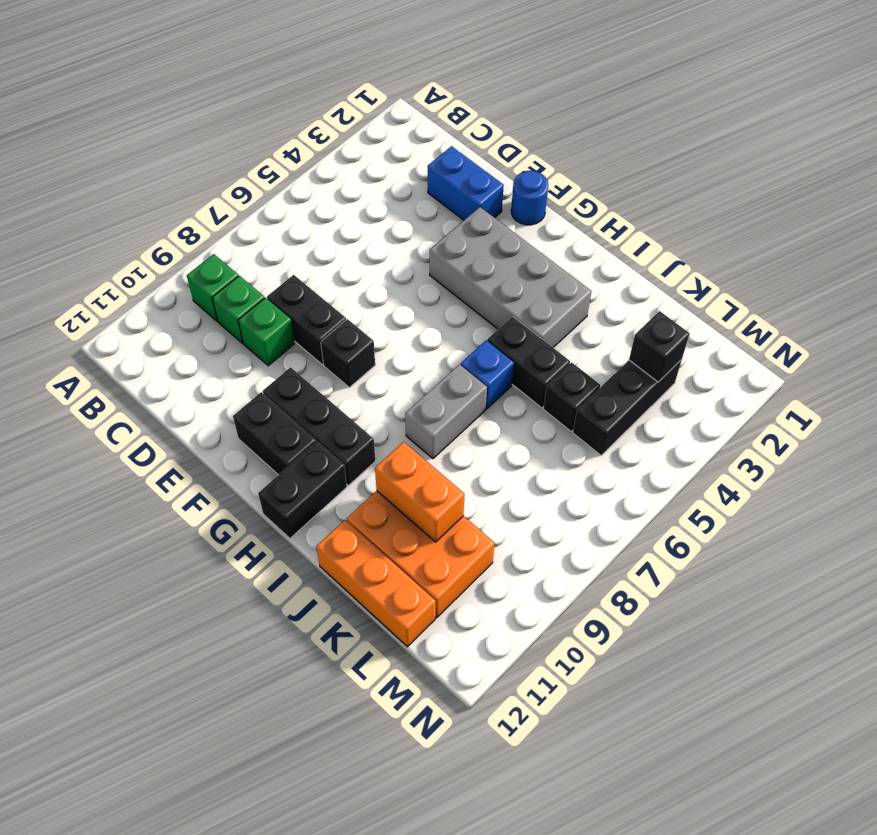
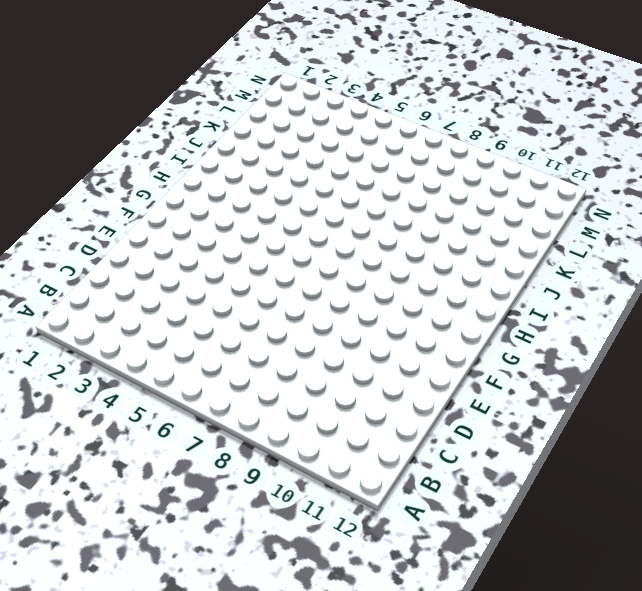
none -> green brick B9 level 1
none -> green brick C9 level 1
none -> blue brick D2:E2 level 1

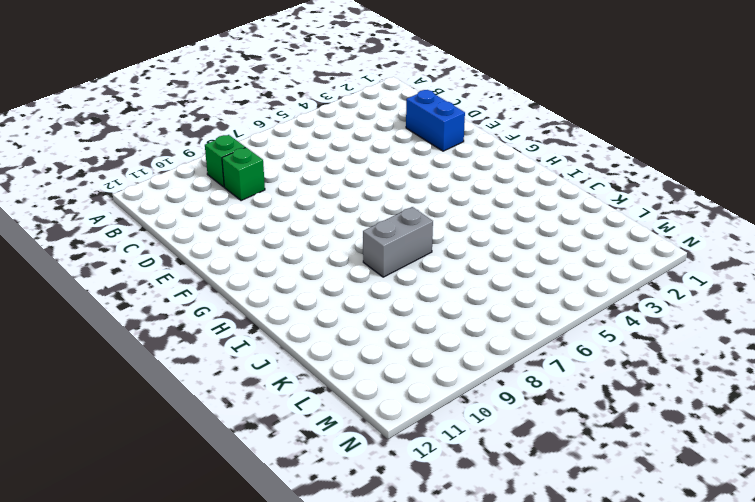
none -> black brick D8:E8 level 1
none -> green brick D9 level 1
none -> blue round brick F1 level 1

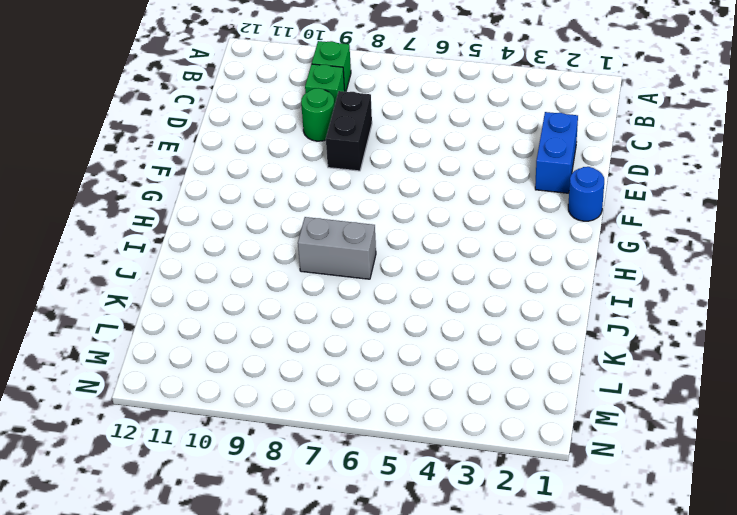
green round brick D9 level 1 -> green brick D9 level 1
none -> grey brick F3:I4 level 1
none -> black brick F8 level 1
none -> black brick F10:H10 level 1

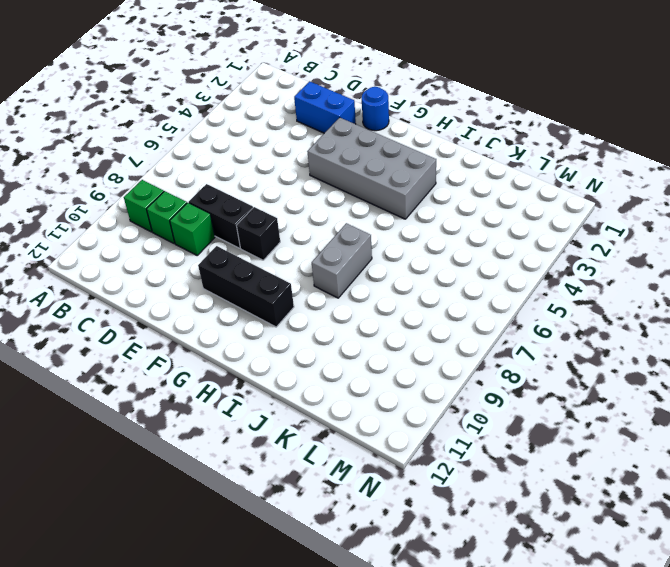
none -> black brick F11:G11 level 1
none -> black brick H11:H12 level 1
none -> black brick I5:J5 level 1

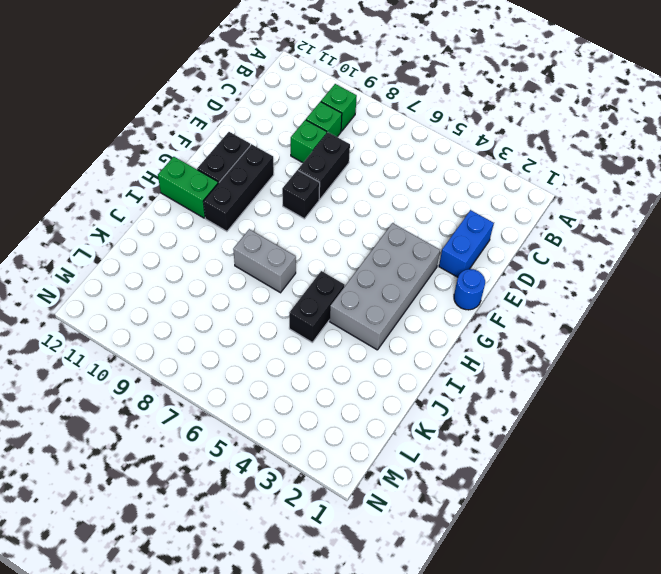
green brick H11:H12 level 1 -> black brick H11:H12 level 1
none -> blue brick I6 level 1
none -> orange brick J10:L11 level 1
none -> orange brick J12:L12 level 1

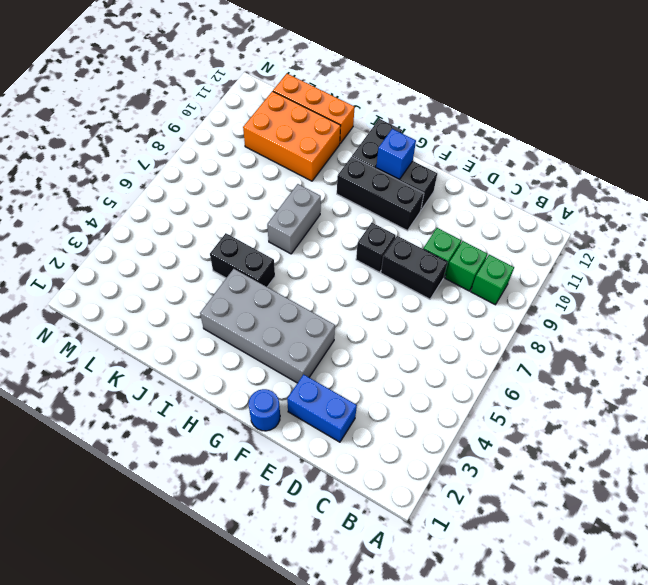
blue brick G11 level 2 -> blue brick I6 level 1
none -> black brick K5 level 1
none -> black brick L3:L5 level 1
none -> orange brick J10:K10 level 2

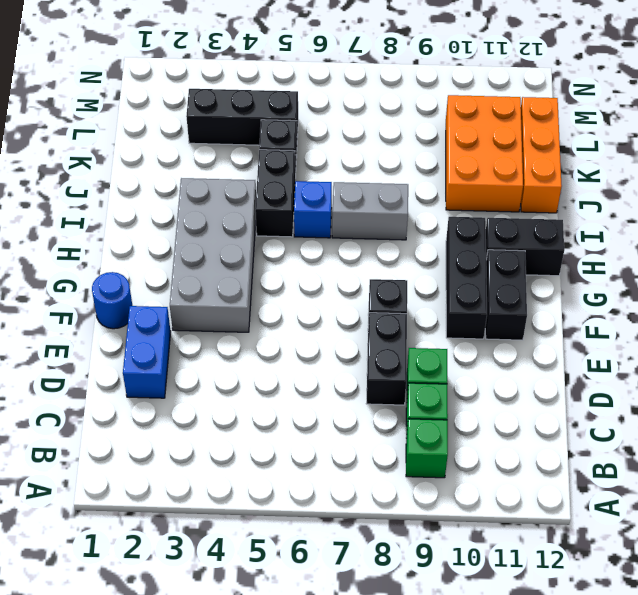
none -> orange brick J10:K10 level 2
none -> black brick L3 level 2

